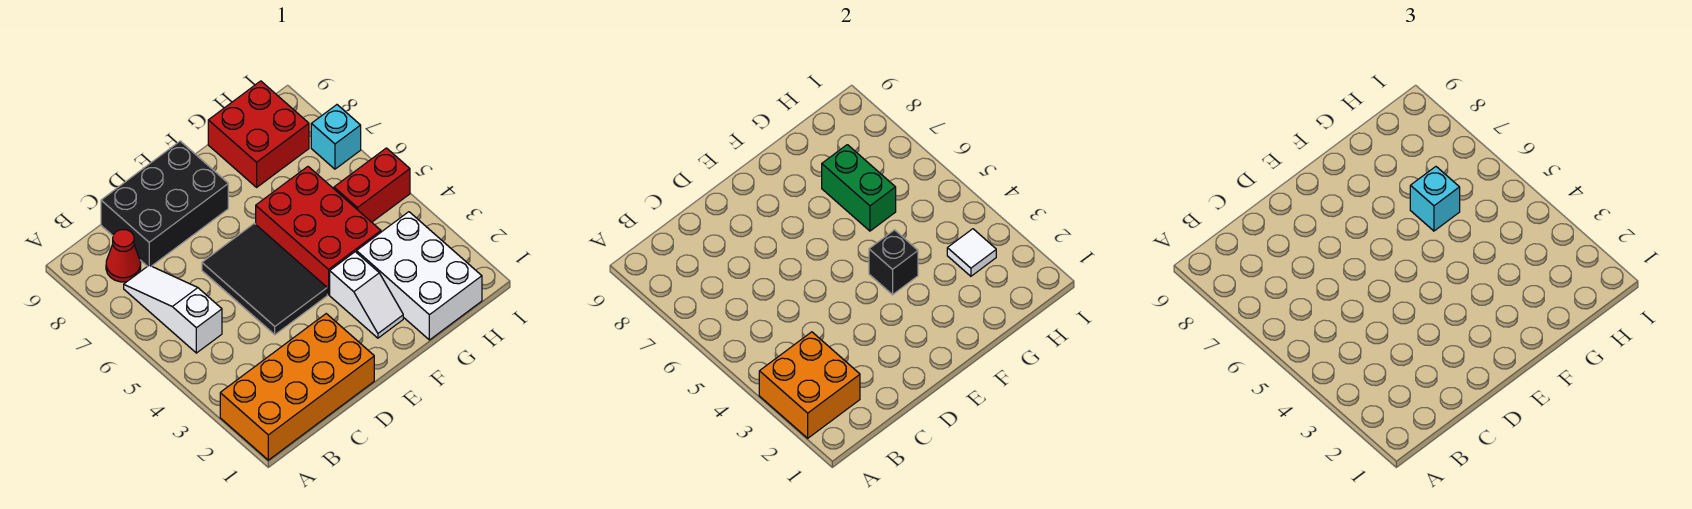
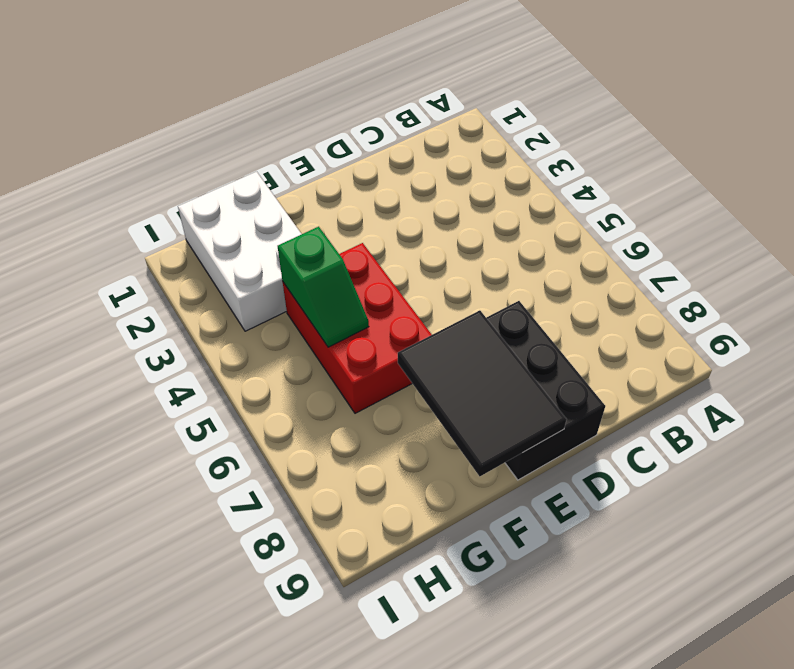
black brick D7:E9 level 1 -> black brick C8:E9 level 1
black tile E7:F9 level 2 -> black tile D4:E6 level 1
green slope G4:G5 level 2 top 4 -> none
none -> orange brick A1:D2 level 1
none -> white slope B5:B7 level 1 top 5
none -> red cone B8 level 1

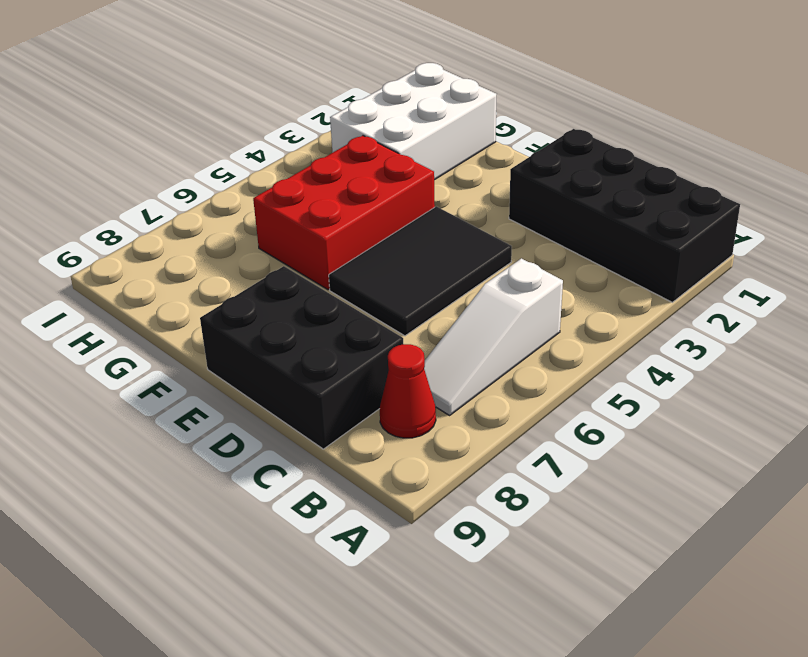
black brick A1:D2 level 1 -> orange brick A1:D2 level 1
none -> white slope F2:F3 level 1 top 3
none -> red brick G8:H9 level 1
none -> red brick H5:I5 level 1

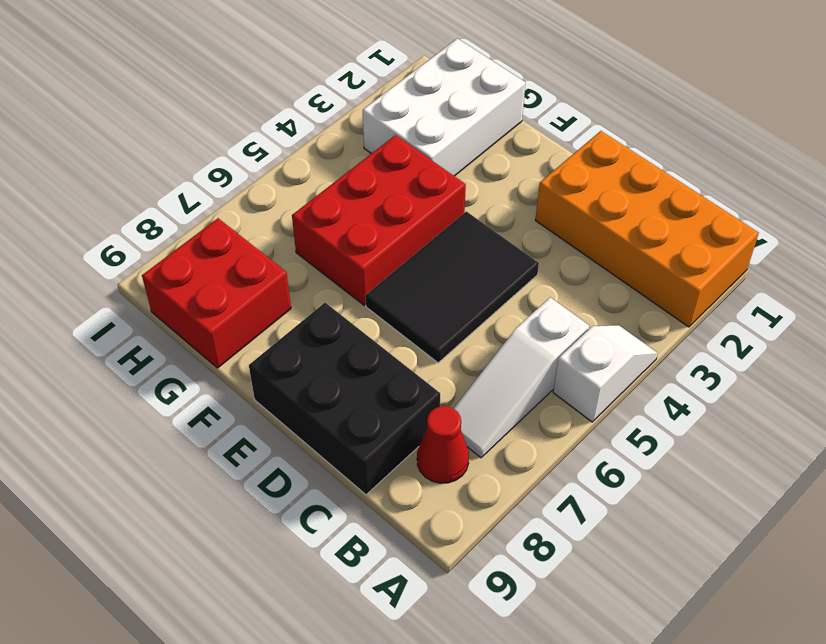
white slope A4:A5 level 1 top 5 -> white slope F2:F3 level 1 top 3
none -> red brick H5:I5 level 1
none -> cyan brick I7 level 1
none -> orange brick A2:B3 level 2

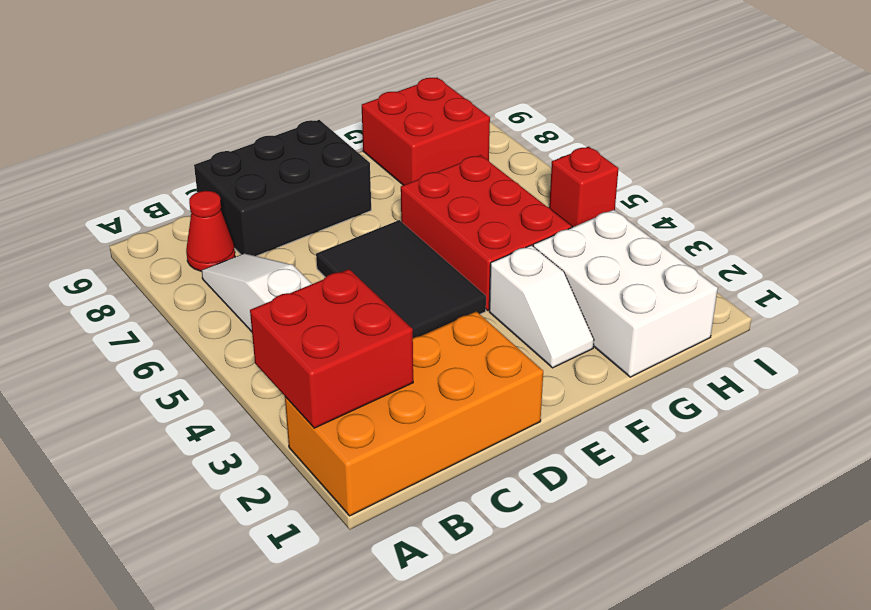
red brick A2:B3 level 2 -> orange brick A2:B3 level 2
red brick I5 level 1 -> red brick H5:I5 level 1
none -> cyan brick I7 level 1
none -> black brick F4 level 2
none -> green brick G6:G7 level 2

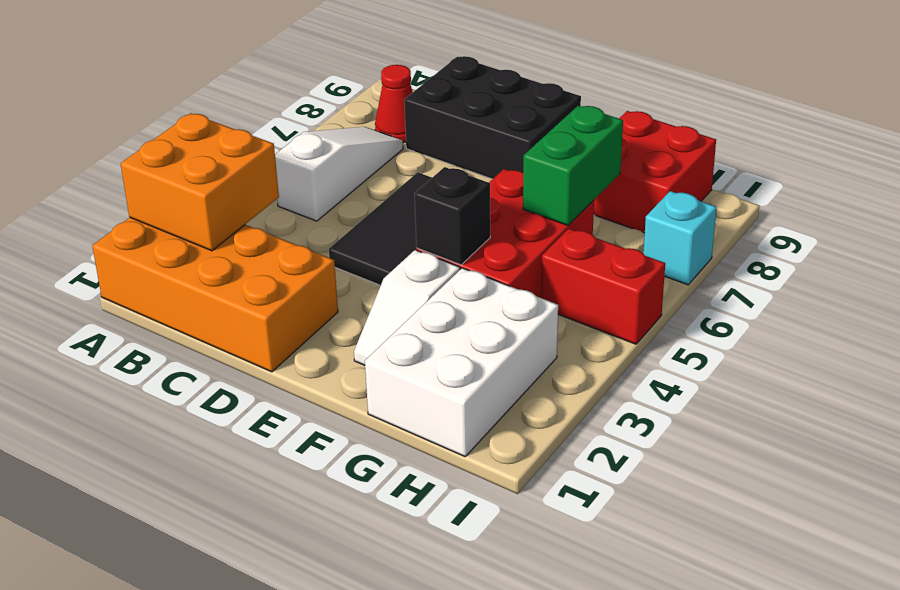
none -> white tile H3 level 2
none -> cyan brick G6 level 3

